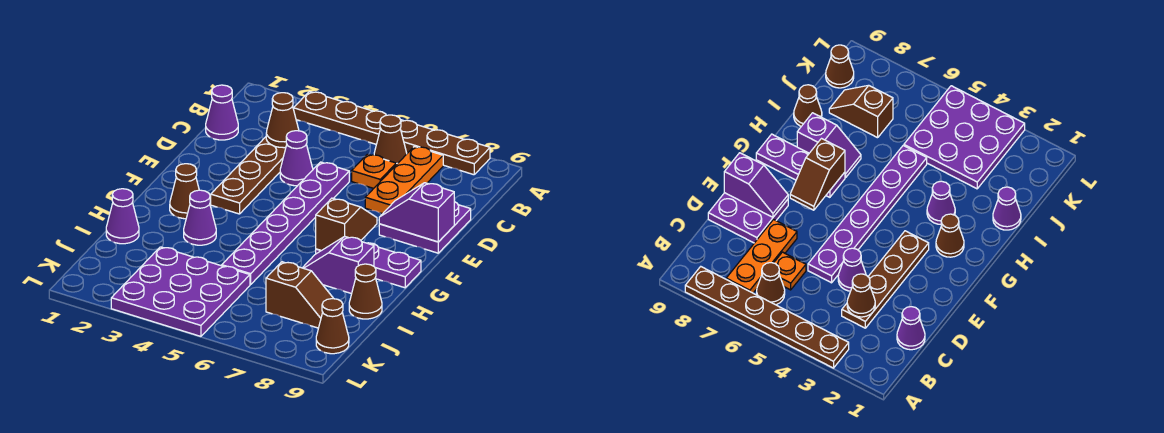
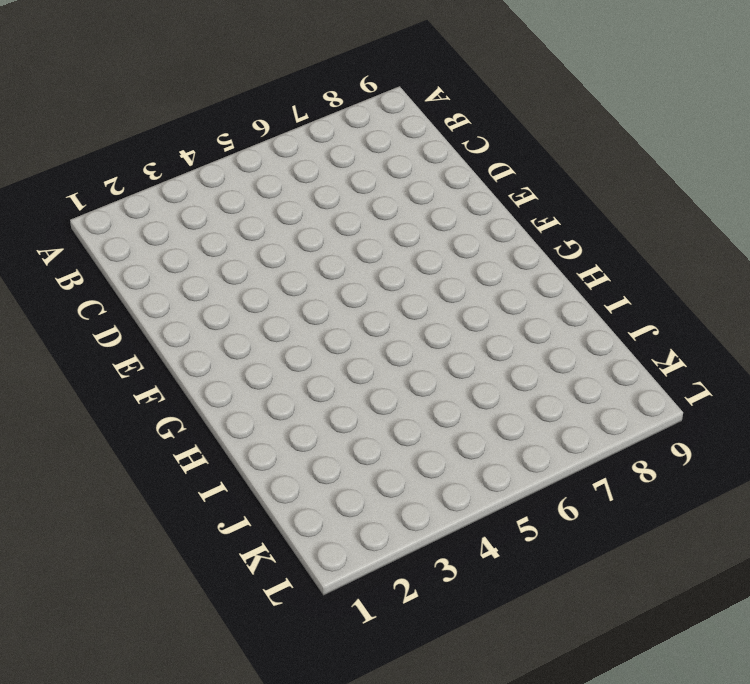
none -> brown plate A3:A8 level 1
none -> brown cone B6 level 1
none -> orange plate B7:D7 level 1

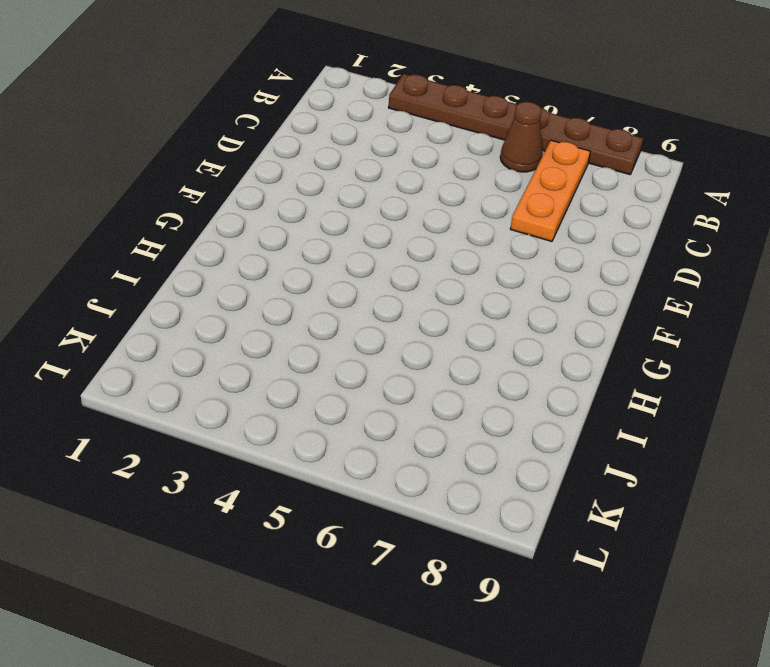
none -> purple cone C1 level 1
none -> brown plate C3:F3 level 1
none -> orange plate C6 level 1

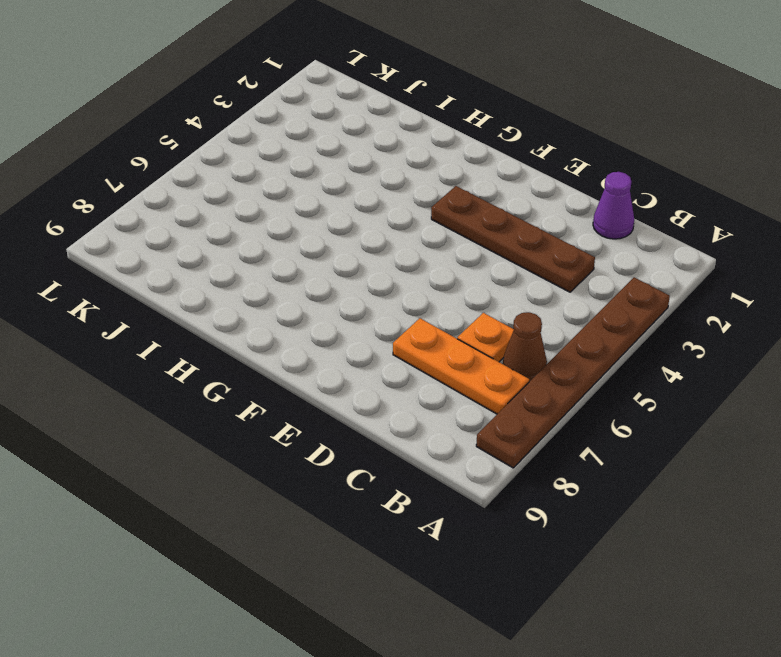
none -> purple cone D4 level 1
none -> purple plate D5:I5 level 1
none -> purple plate D8:E9 level 1

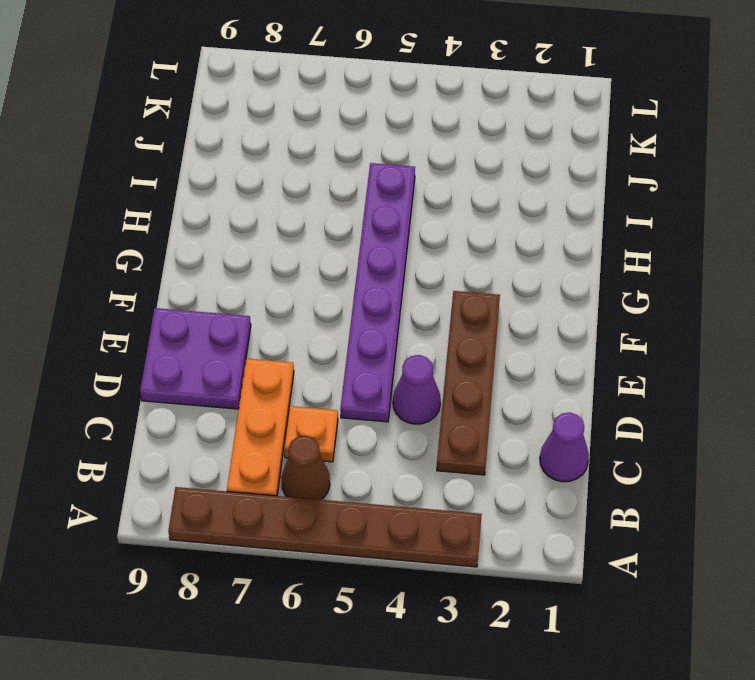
none -> brown cone G2 level 1
none -> purple plate G7:G9 level 1
none -> purple cone H3 level 1

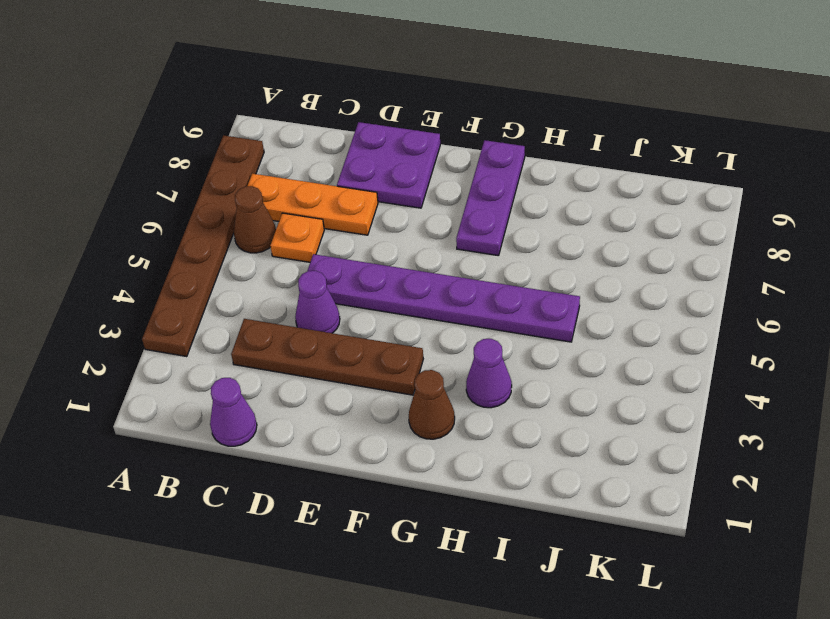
none -> purple slope H7:H8 level 1 top 8
none -> purple cone I1 level 1
none -> brown cone I9 level 1

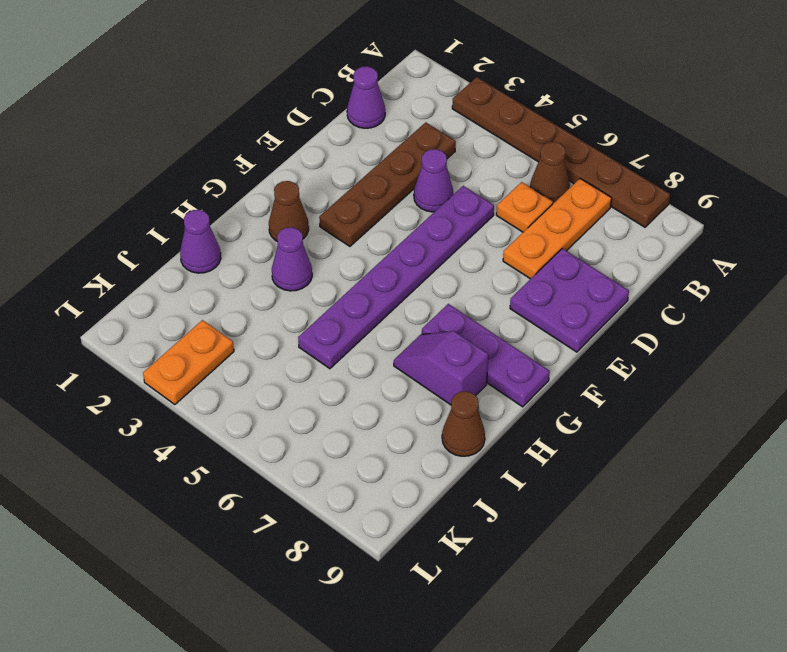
orange plate K3:L3 level 1 -> purple plate J3:L5 level 1
none -> brown slope J7:J8 level 1 top 7
none -> brown cone K9 level 1
none -> brown cone C3 level 2

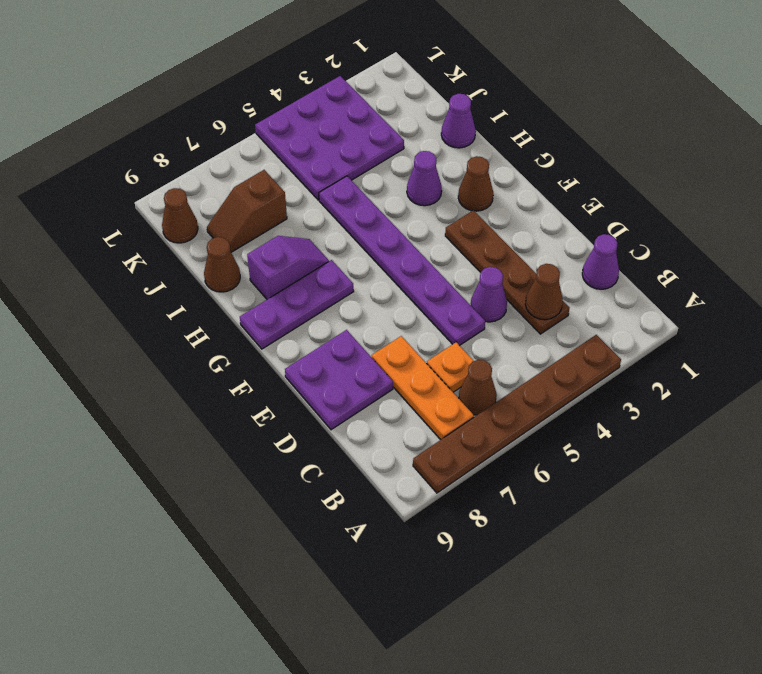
none -> purple slope E8:E9 level 2 top 9
none -> brown slope F7:G7 level 2 top G

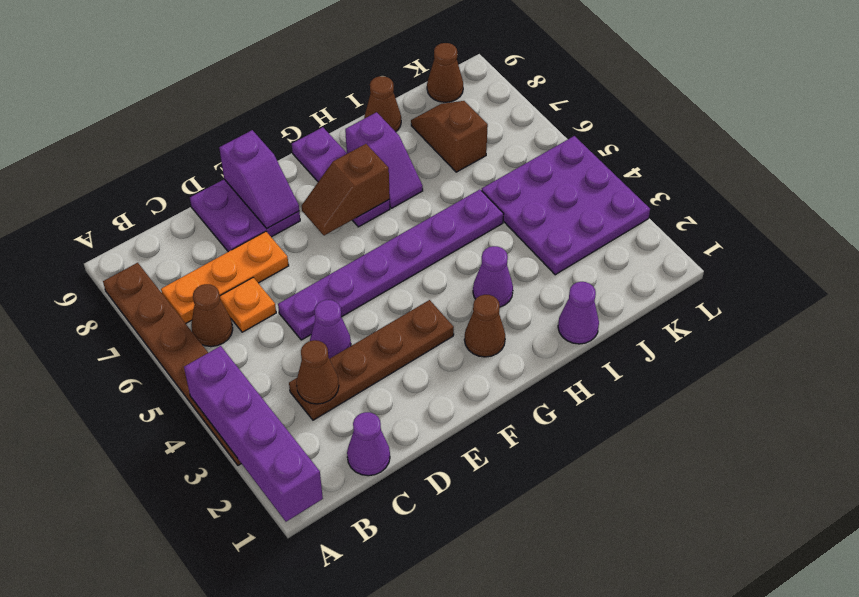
purple brick A1:A4 level 2 -> none

